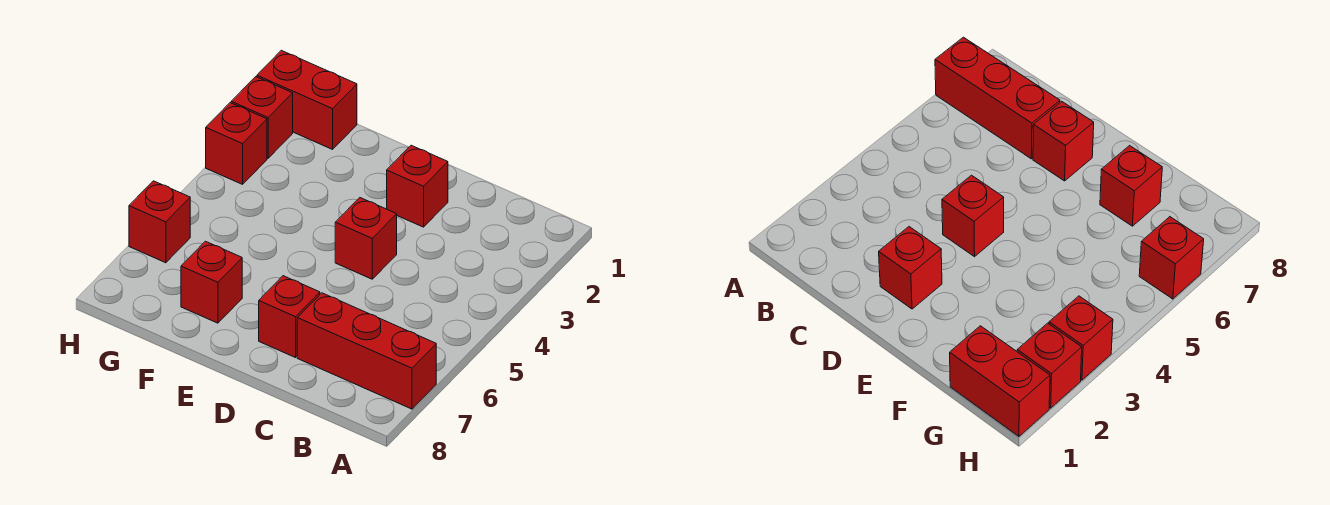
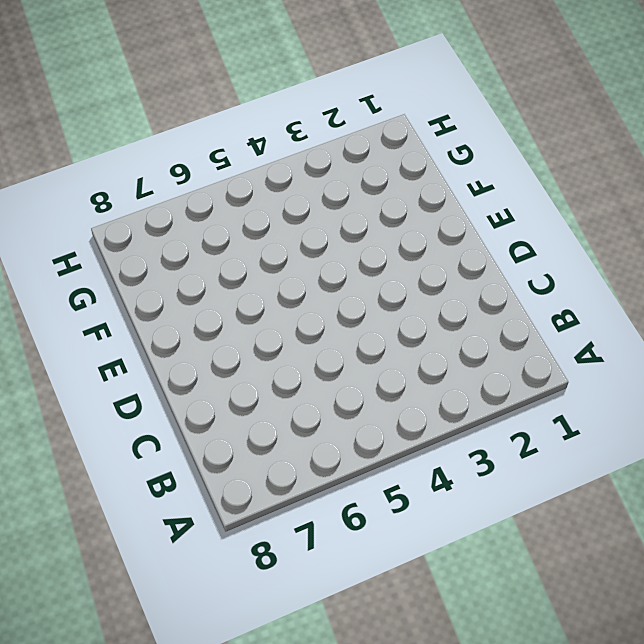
none -> red brick A7:C7 level 1
none -> red brick D2 level 1

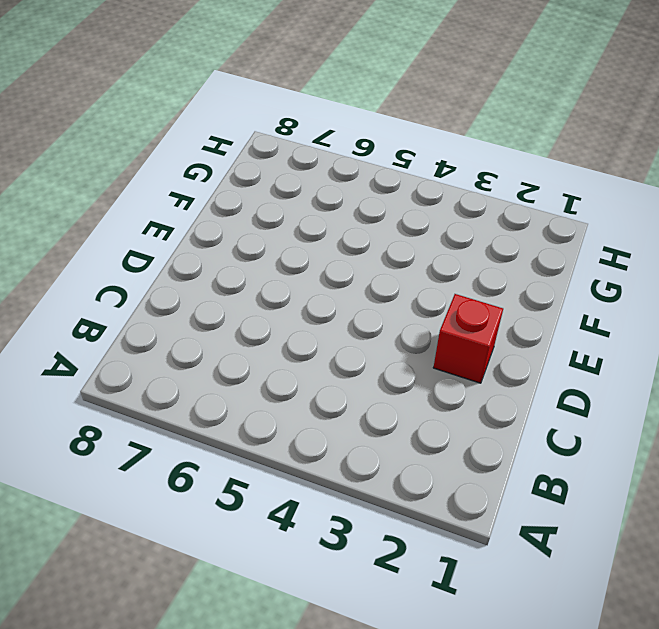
none -> red brick A7:C7 level 1
none -> red brick D4 level 1

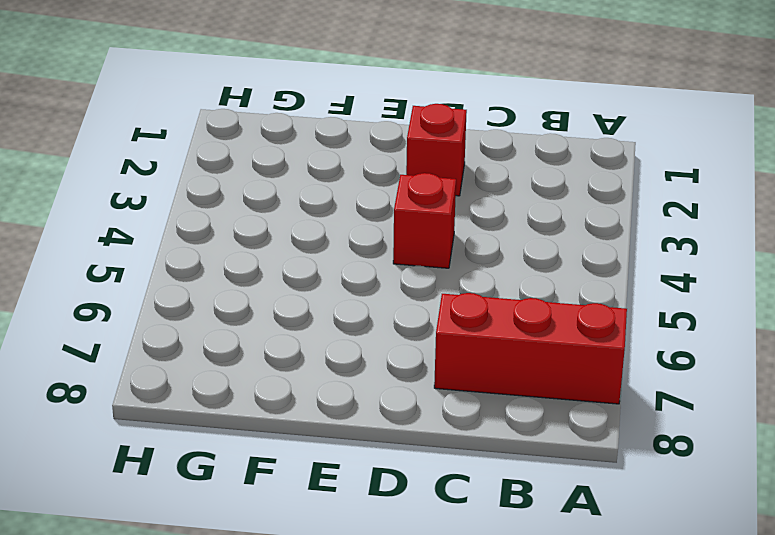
none -> red brick D7 level 1
none -> red brick F7 level 1

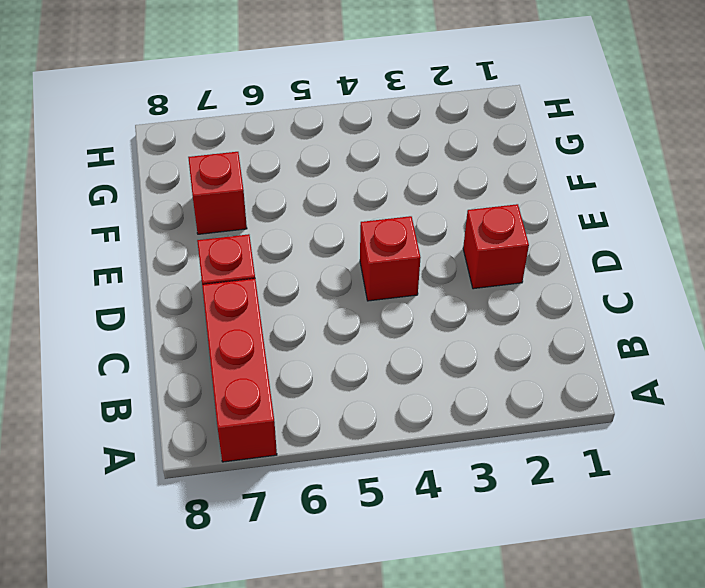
none -> red brick G1:H1 level 1
none -> red brick H2 level 1

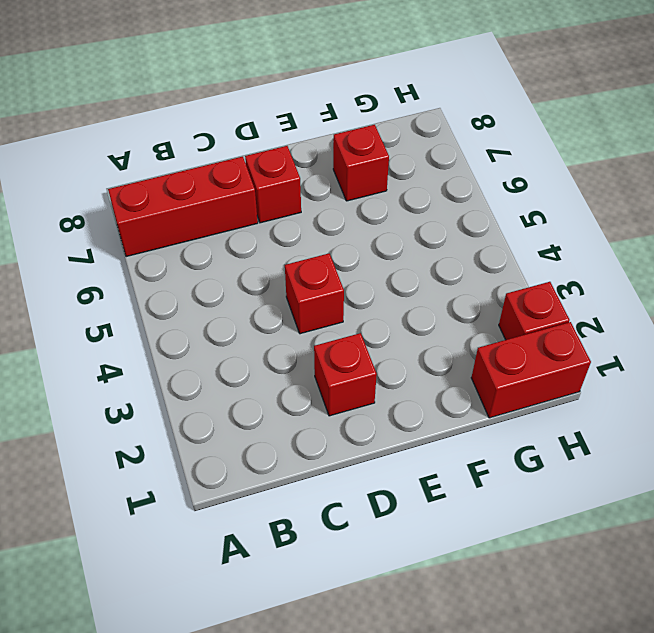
none -> red brick H3 level 1
none -> red brick H6 level 1

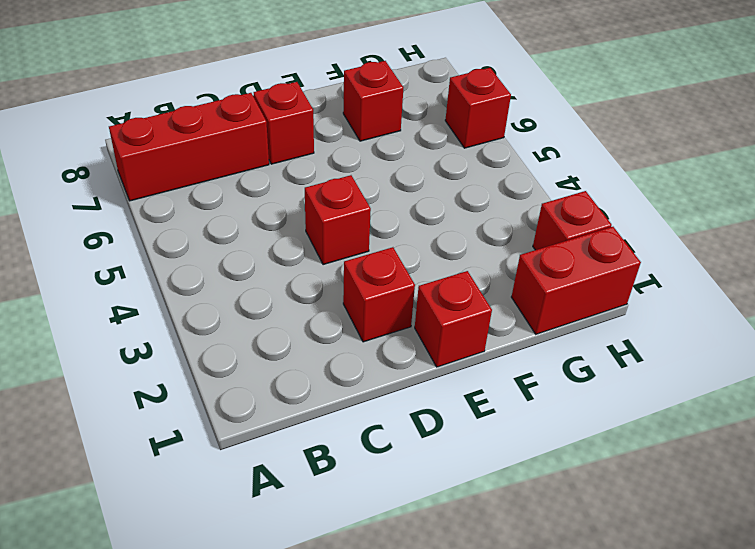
red brick E1 level 1 -> red brick H3 level 1

